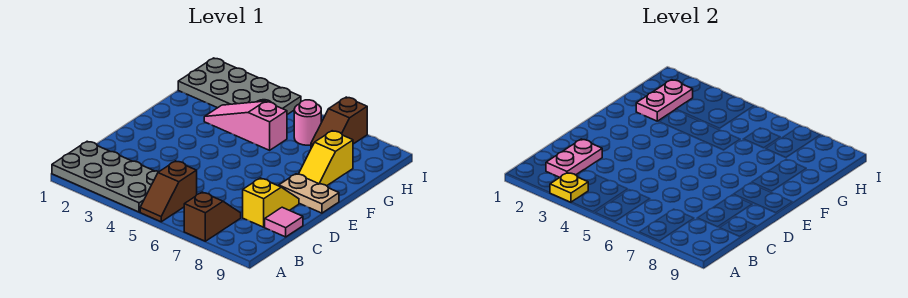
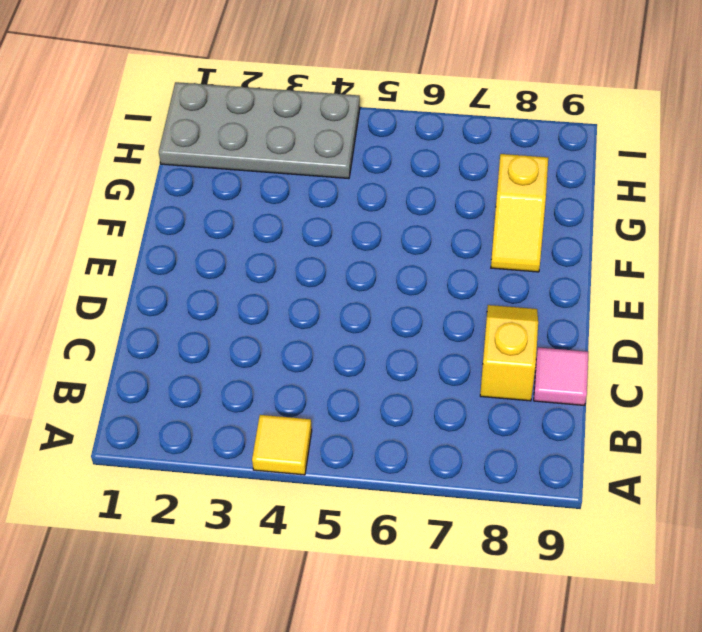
yellow tile A4 level 1 -> grey plate A1:B4 level 1
none -> brown slope A5:B5 level 1 top B
none -> brown slope A7:B7 level 1 top A
none -> tan plate E8:E9 level 1

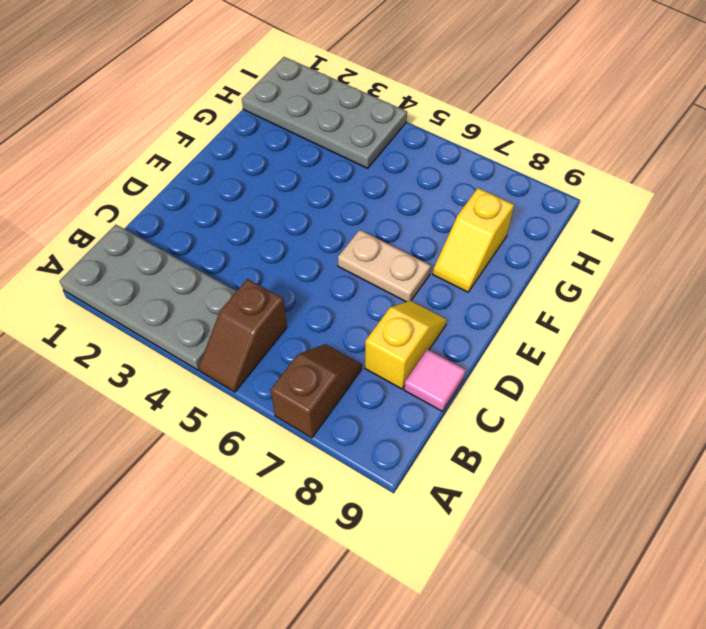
tan plate E6:E7 level 1 -> tan plate E8:E9 level 1
none -> pink slope G3:G5 level 1 top 5
none -> pink round brick H6 level 1
none -> brown slope H7:I7 level 1 top I

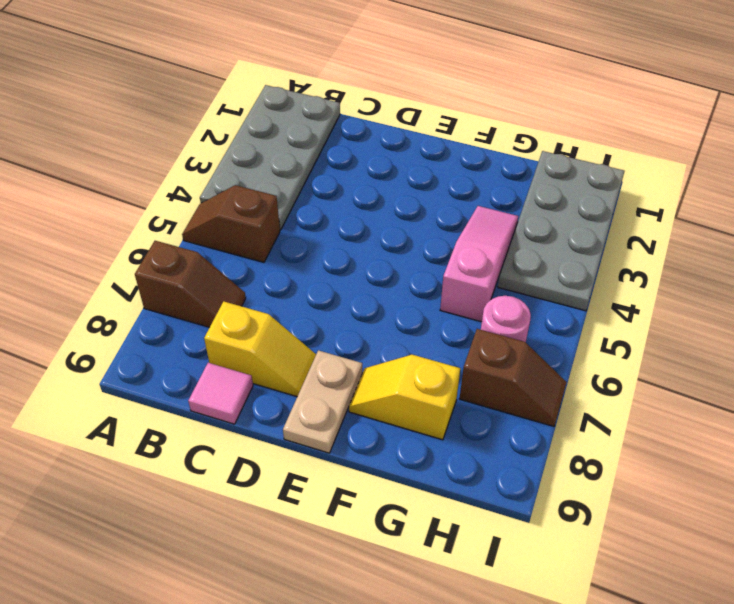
brown slope H7:I7 level 1 top H -> brown slope H7:I7 level 1 top I
none -> yellow plate A3 level 2
none -> pink plate B2:C2 level 2
none -> pink plate G2:H2 level 2

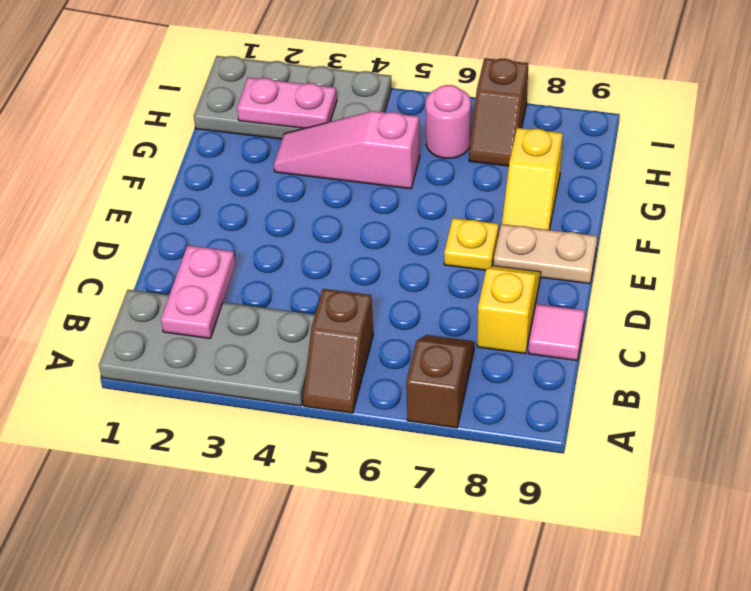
yellow plate E7 level 1 -> yellow plate A3 level 2
pink plate H2:H3 level 2 -> pink plate G2:H2 level 2

